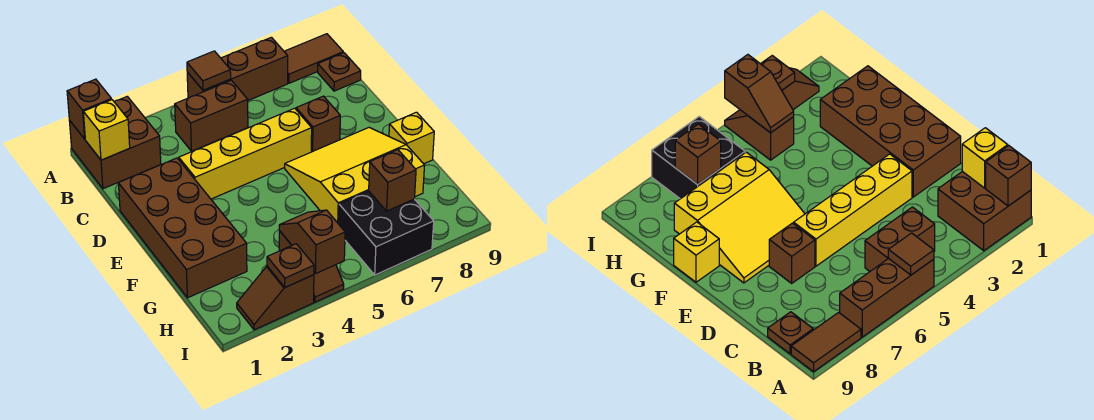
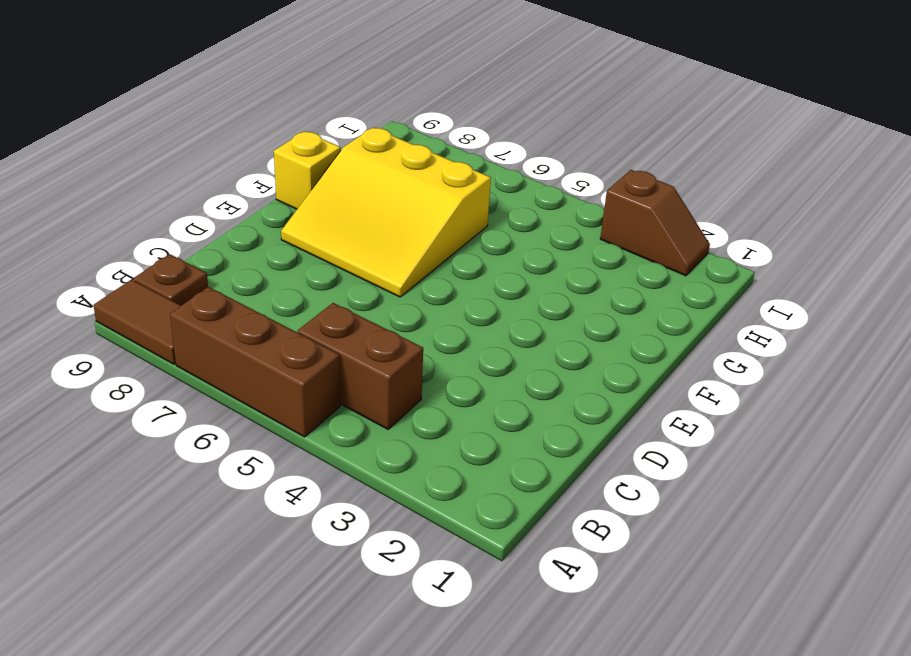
none -> brown brick A1:B2 level 1
none -> brown brick D1:G2 level 1
none -> yellow brick D3:D6 level 1

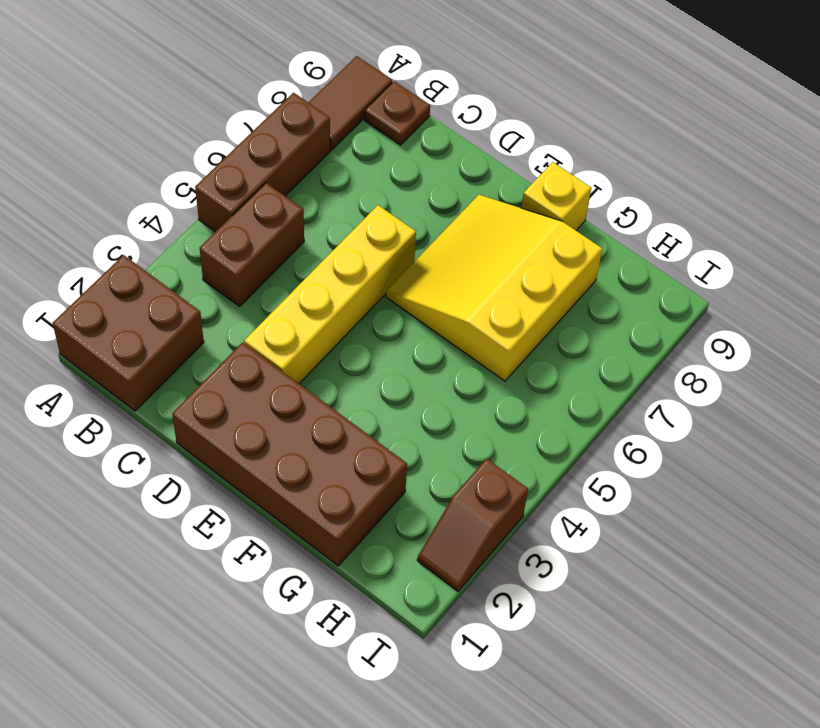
none -> brown brick D7 level 1
none -> brown slope H4:I4 level 1 top H
none -> black brick H6:I7 level 1

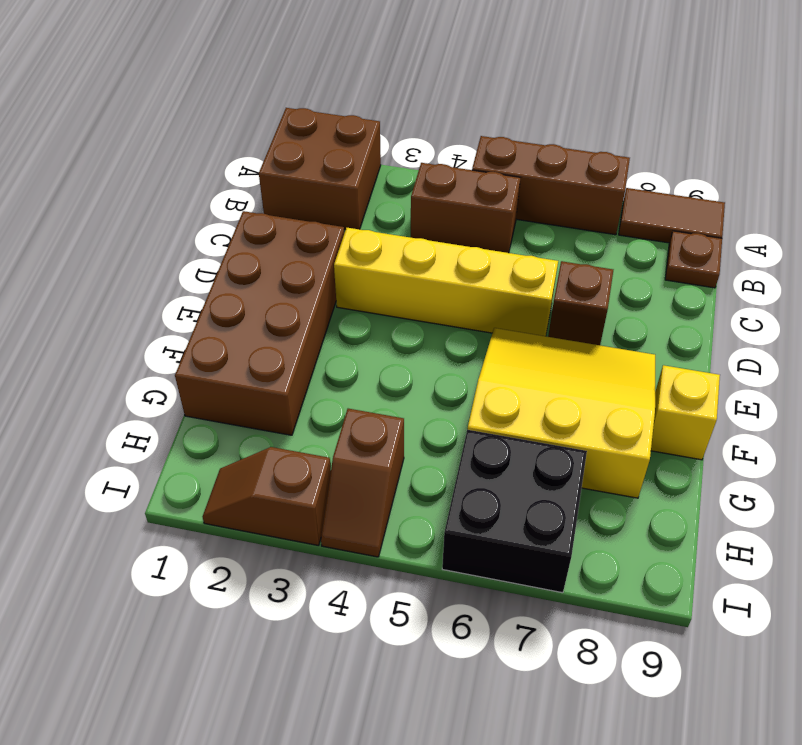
none -> brown brick A1 level 2
none -> brown tile A5 level 2
none -> yellow brick B1 level 2

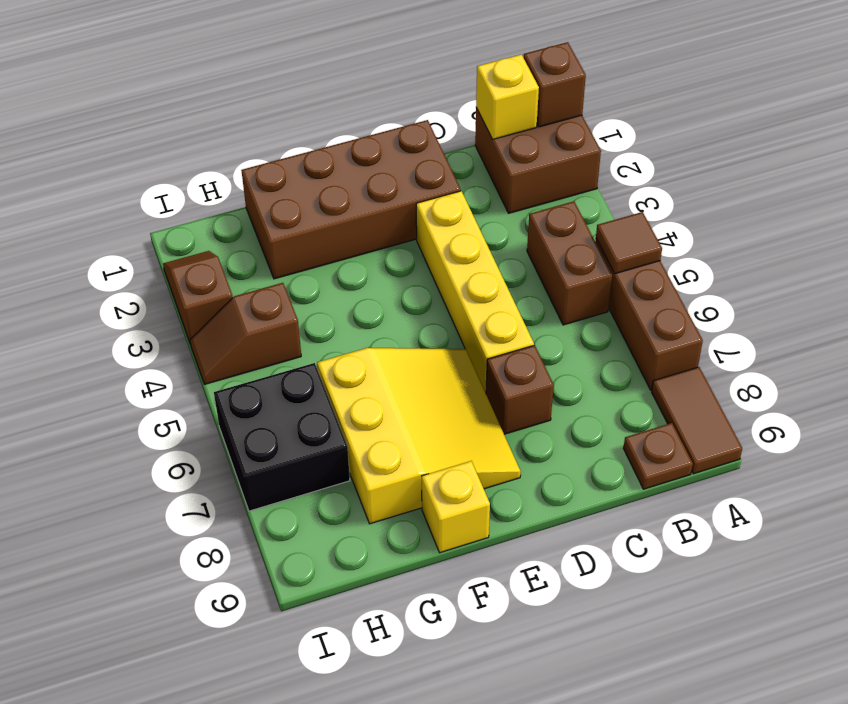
none -> brown slope H4:I4 level 2 top I
none -> brown brick H7 level 2
none -> brown plate I3 level 2

